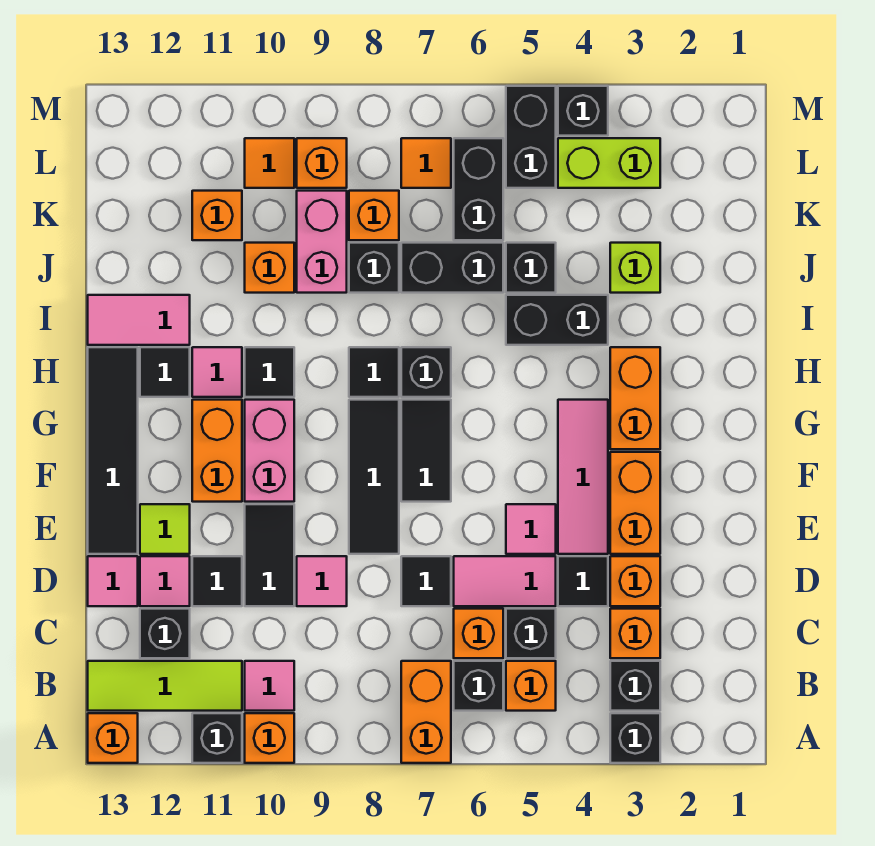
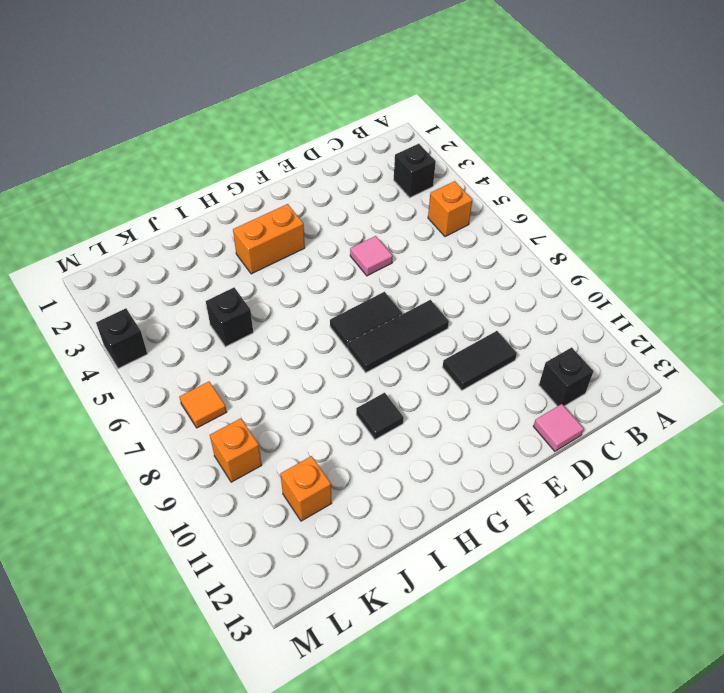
none -> black brick A3 level 1
none -> orange brick A7:B7 level 1
none -> orange brick A10 level 1
none -> black brick A11 level 1

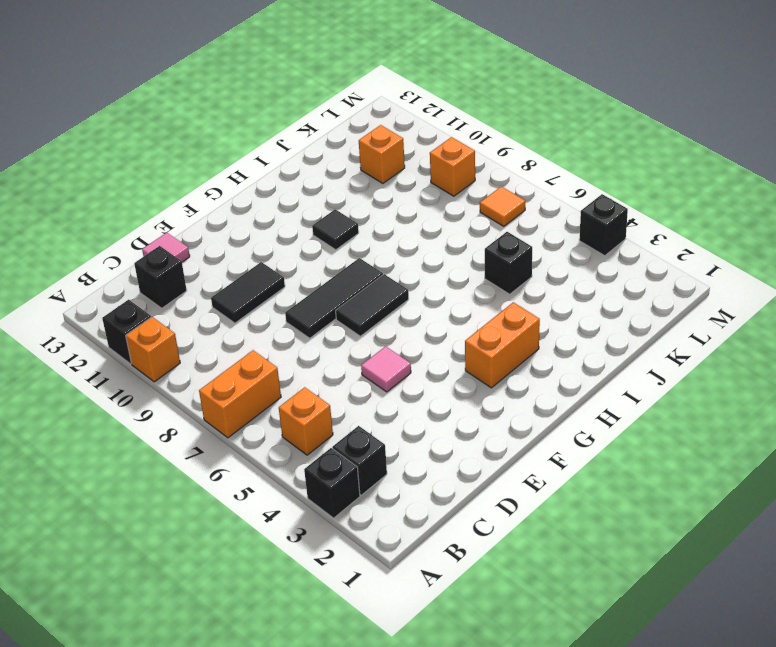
none -> orange brick A13 level 1
none -> black brick B6 level 1
none -> pink tile B10 level 1
none -> lime tile B11:B13 level 1

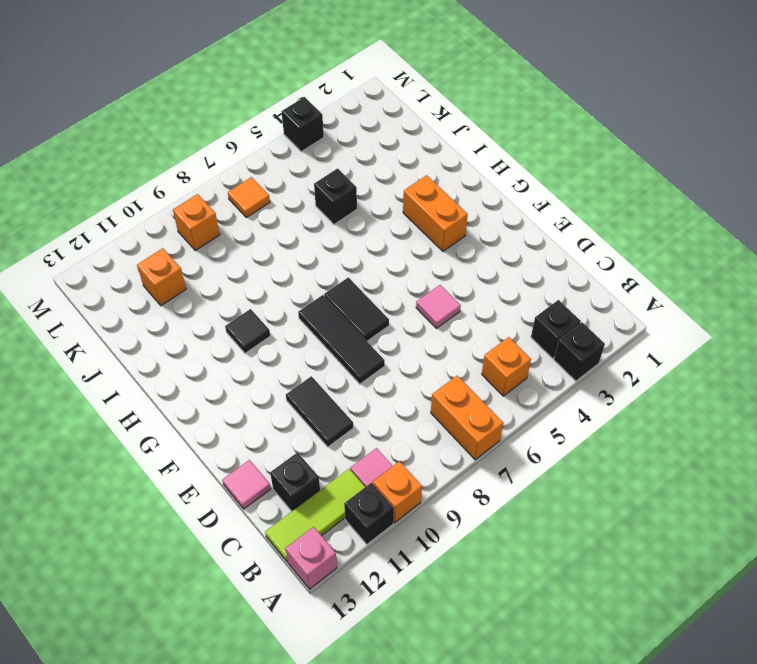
pink brick A13 level 1 -> orange brick A13 level 1
none -> black brick B6 level 1
none -> orange brick C3 level 1
none -> black brick C5 level 1
none -> orange brick C6 level 1

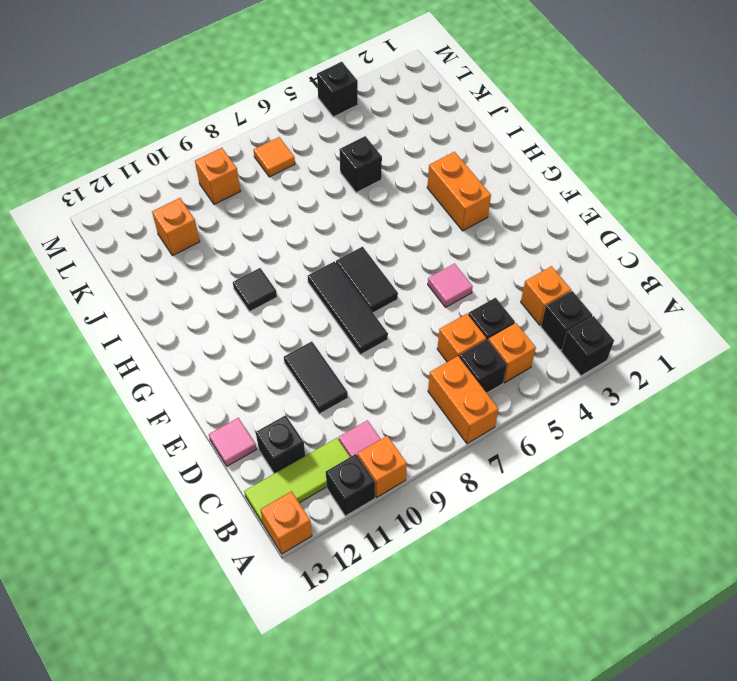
none -> orange brick D3 level 1
none -> black tile D4 level 1
none -> pink tile D5:D6 level 1
none -> black tile D7 level 1

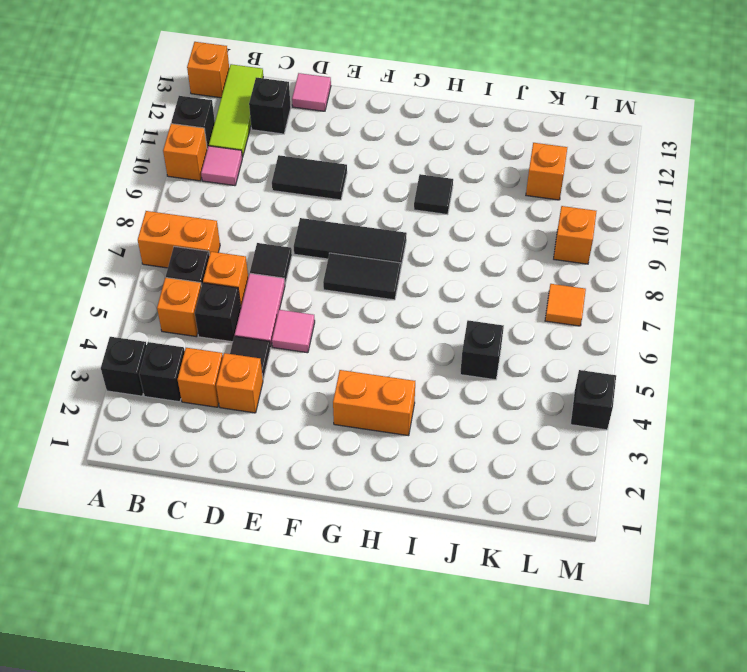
none -> pink tile D9 level 1
none -> black tile D11 level 1
none -> pink tile D12 level 1
none -> orange brick E3:F3 level 1

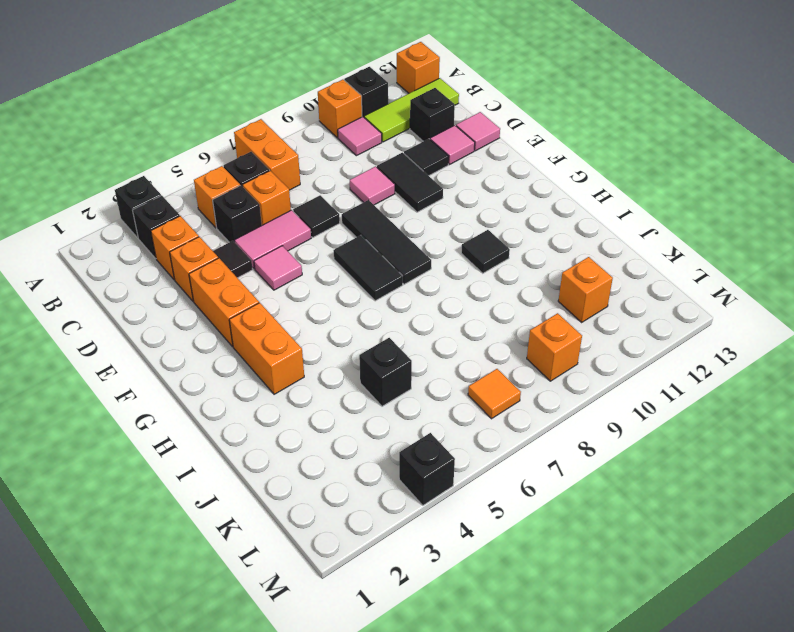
none -> pink tile E4:G4 level 1
none -> lime tile E12 level 1
none -> black tile E13:H13 level 1
none -> pink brick F10:G10 level 1

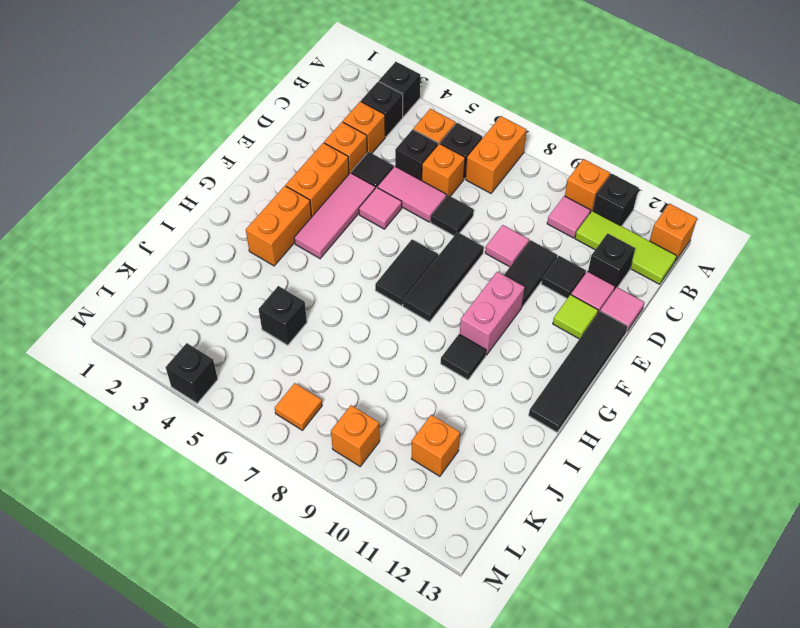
none -> orange brick F11:G11 level 1
none -> black brick H7 level 1
none -> black tile H8 level 1
none -> pink tile H11 level 1

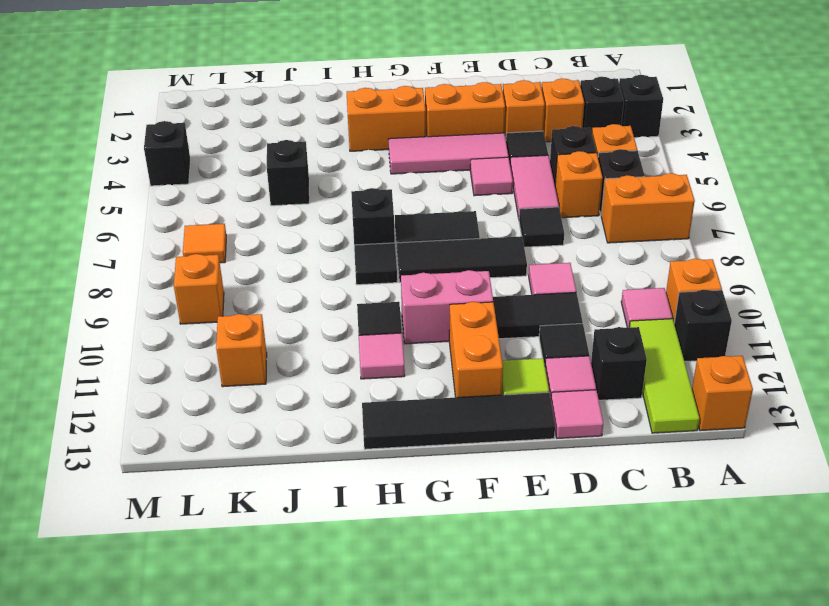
orange brick F11:F12 level 1 -> orange brick F11:G11 level 1
none -> black tile H12 level 1
none -> black brick I4:I5 level 1
none -> pink tile I12:I13 level 1
none -> lime brick J3 level 1

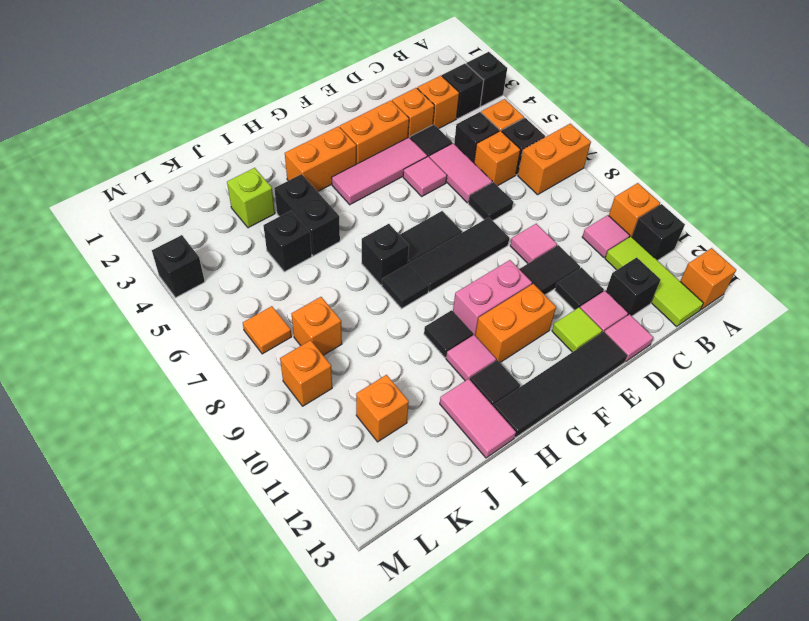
none -> black brick J6:J7 level 1
none -> black brick J8 level 1
none -> pink brick J9:K9 level 1
none -> orange brick J10 level 1

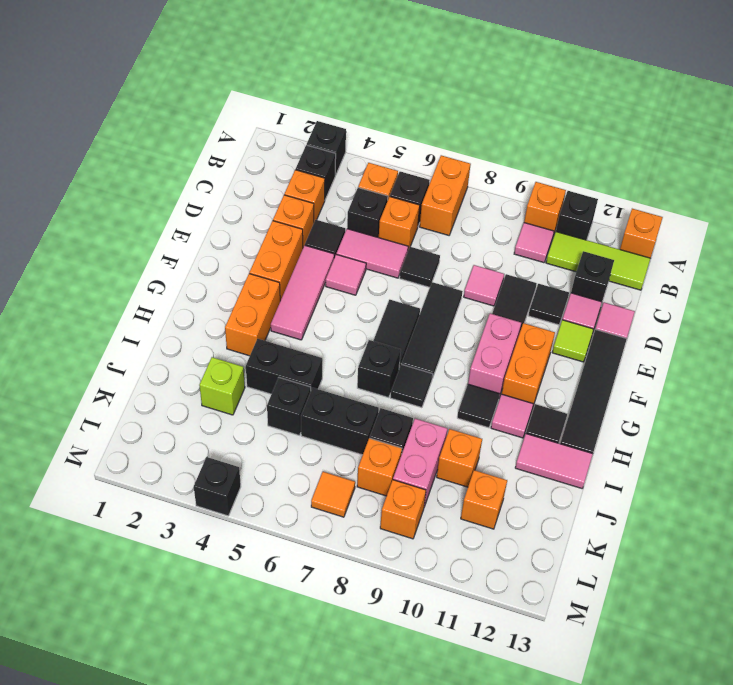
none -> black brick K6:L6 level 1
none -> lime brick L3:L4 level 1
none -> black brick L5:M5 level 1
none -> orange tile L10 level 1

